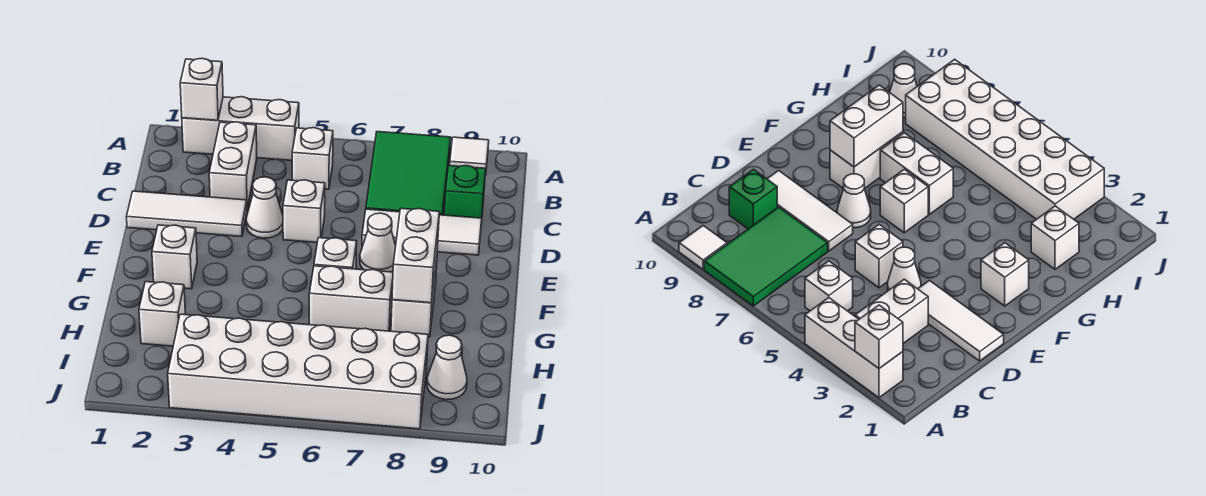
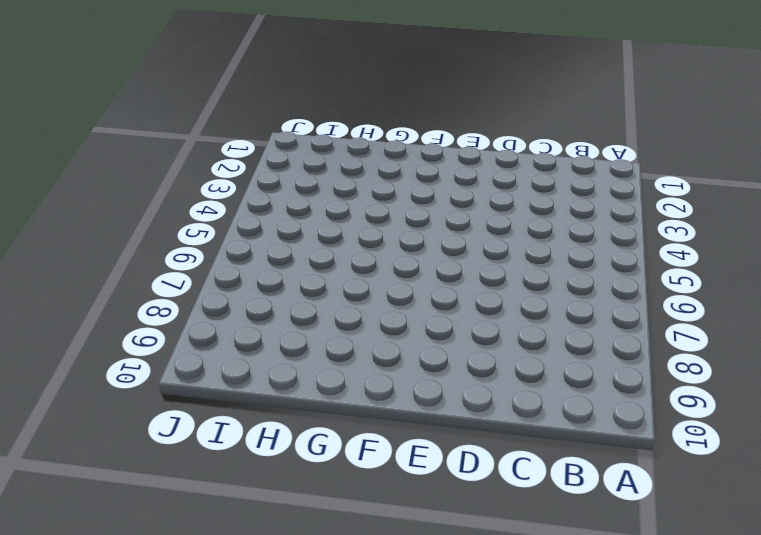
none -> white brick A2:A4 level 1
none -> green tile A7:C8 level 1
none -> white tile A9 level 1

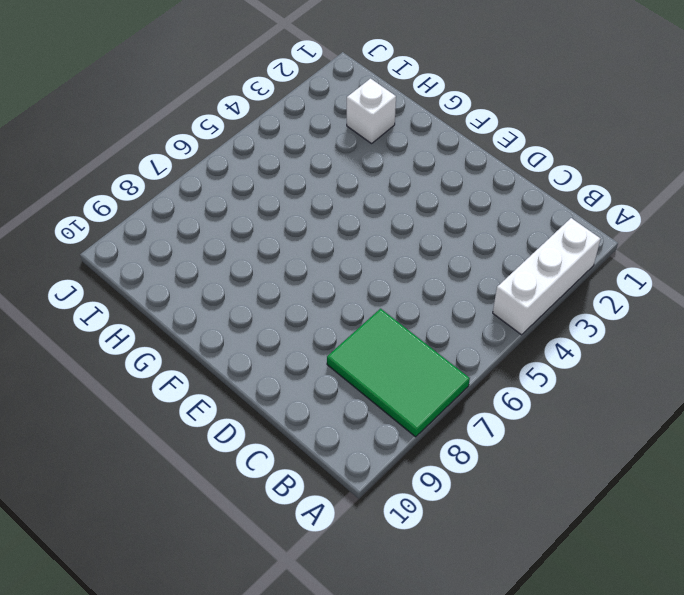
none -> white tile A9 level 1
none -> white brick B3:C3 level 1
none -> white brick B5 level 1

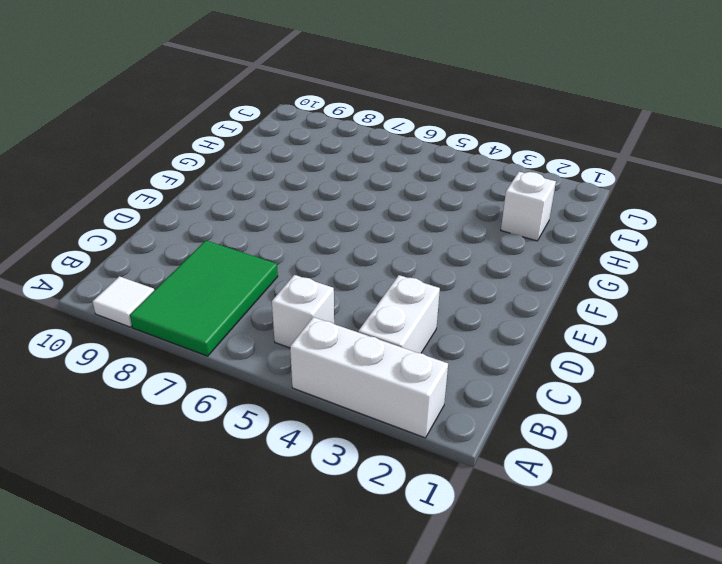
none -> green brick C9 level 1
none -> white tile D1:D3 level 1
none -> white cone D4 level 1

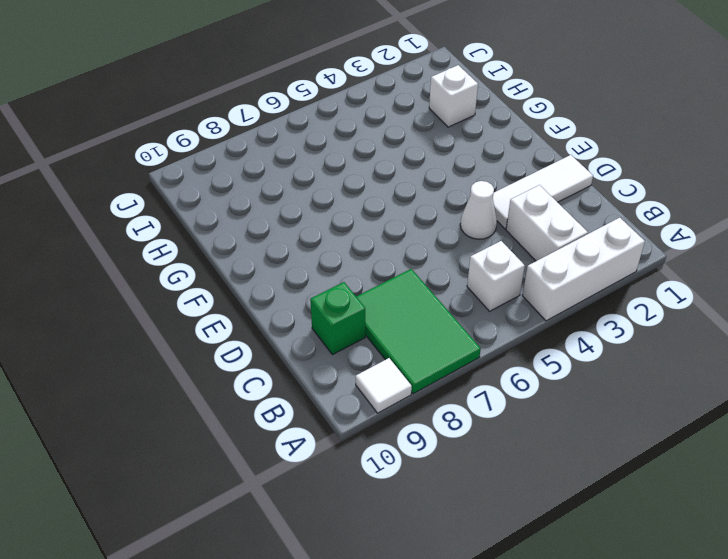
none -> white brick D5 level 1
none -> white tile D7:D9 level 1
none -> white cone E7 level 1

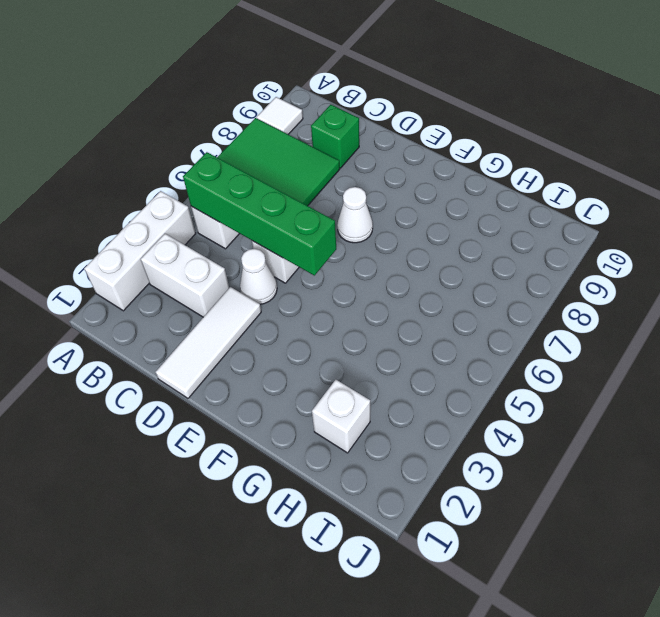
green brick B5:E5 level 2 -> none
none -> white tile D7:D9 level 1
none -> white brick F2 level 1
none -> white brick F6 level 1

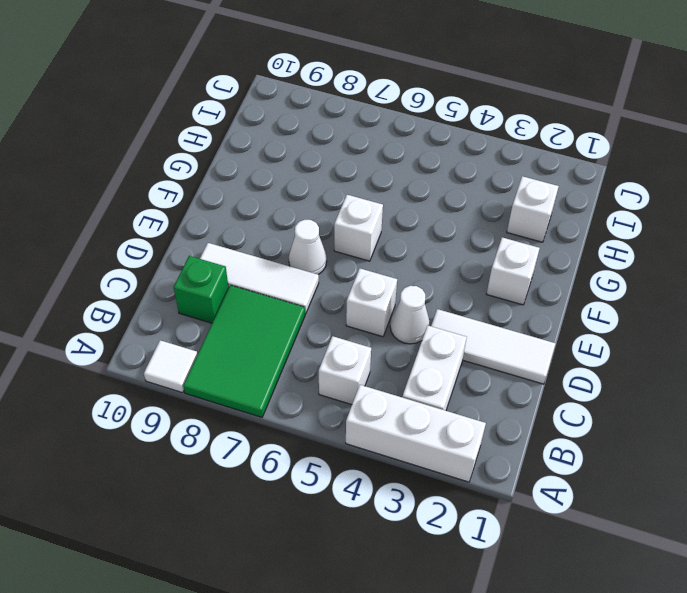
none -> white brick F8:G8 level 1
none -> white brick G6:G7 level 1
none -> white brick I3:J8 level 1

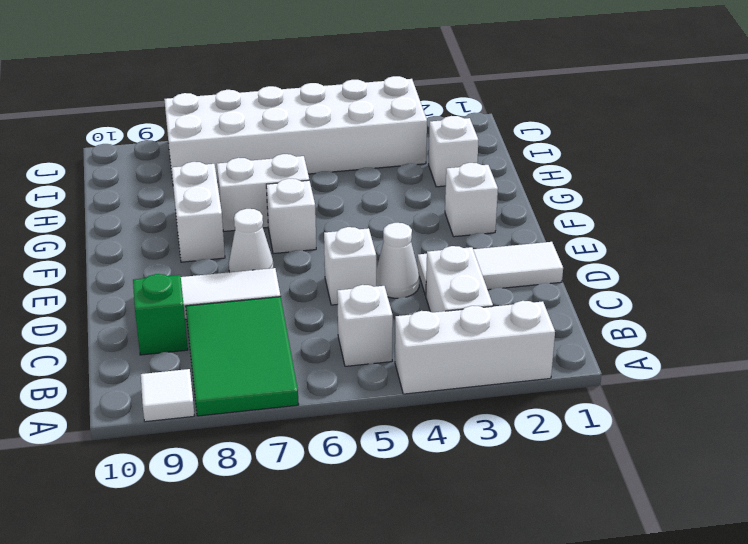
none -> white cone I9 level 1
none -> white brick A2 level 2
none -> white brick F8:G8 level 2

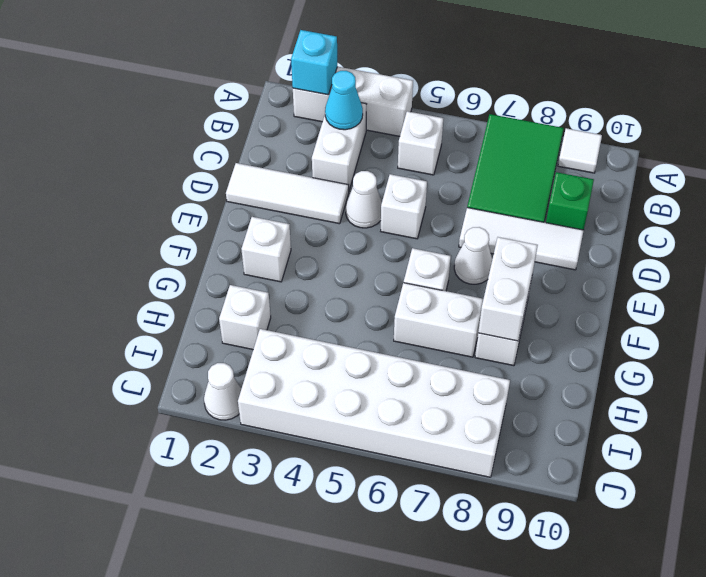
cyan brick A2 level 2 -> white brick A2 level 2
cyan cone B3 level 2 -> none
white cone J2 level 1 -> white cone I9 level 1

